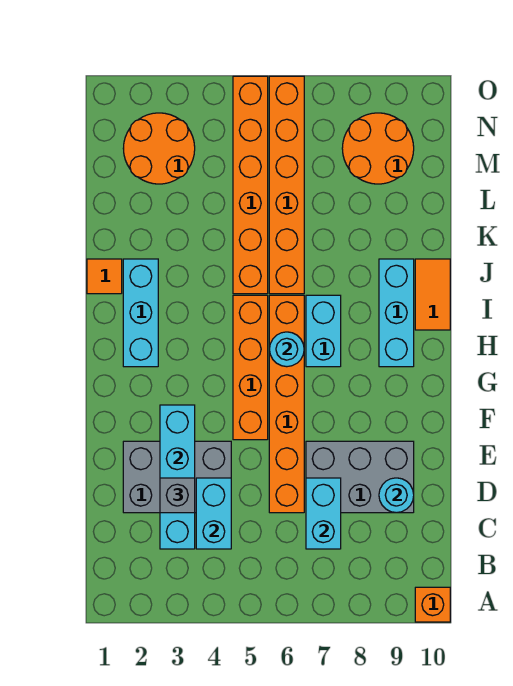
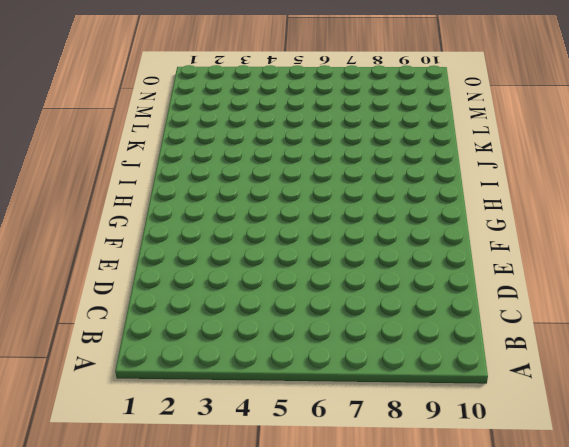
none -> orange brick A10 level 1
none -> grey brick D2:E4 level 1
none -> orange brick D6:I6 level 1

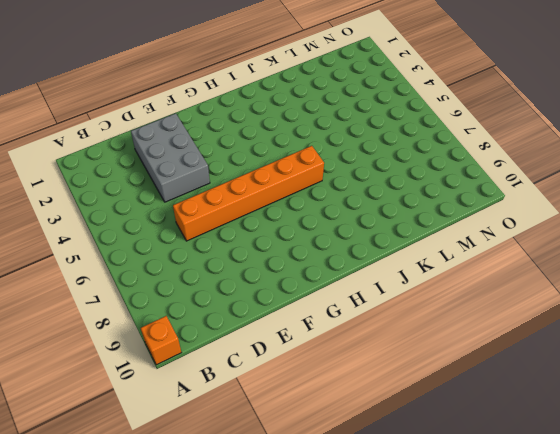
none -> grey brick D7:E9 level 1
none -> orange brick F5:I5 level 1
none -> cyan brick H2:J2 level 1

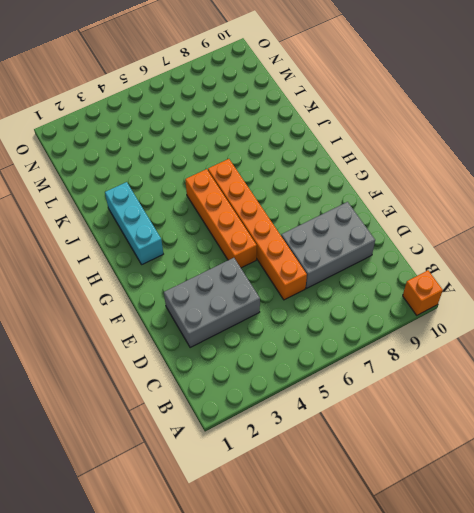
none -> cyan brick H7:I7 level 1
none -> cyan brick H9:J9 level 1
none -> orange tile I10:J10 level 1

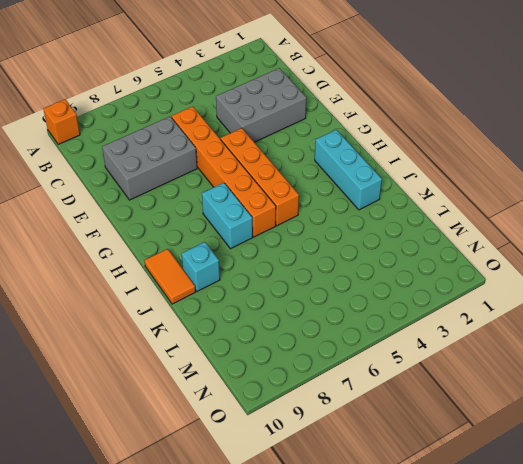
cyan brick J9 level 1 -> cyan brick H9:J9 level 1
none -> orange tile J1 level 1
none -> orange brick J5:O5 level 1
none -> orange brick J6:O6 level 1

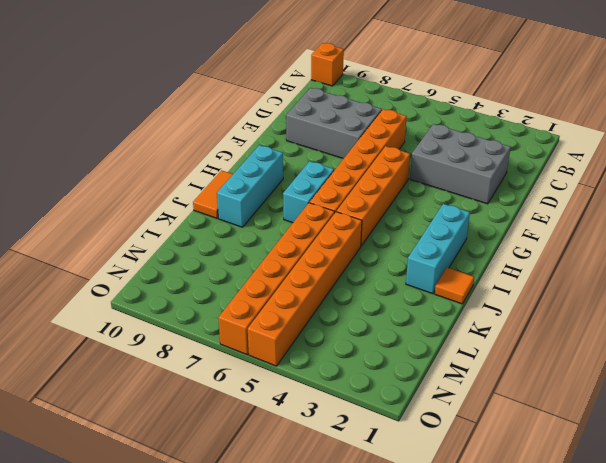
none -> orange round brick M2:N3 level 1
none -> orange round brick M8:N9 level 1
none -> cyan brick C3:F3 level 2

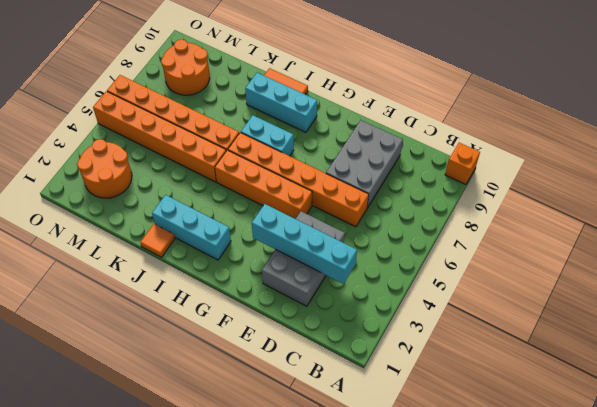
none -> cyan brick C4:D4 level 2
none -> cyan brick C7:D7 level 2
none -> cyan round brick D9 level 2

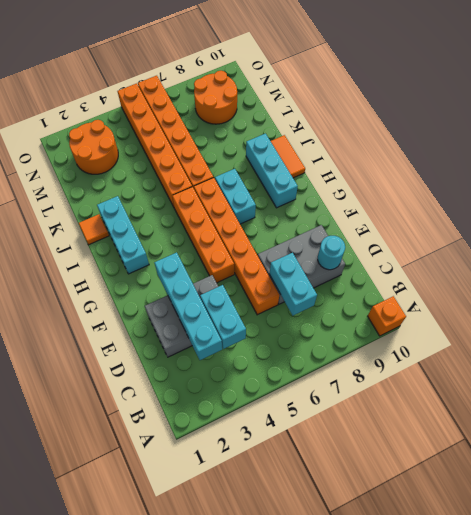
none -> cyan round brick H6 level 2
none -> grey brick D3 level 3

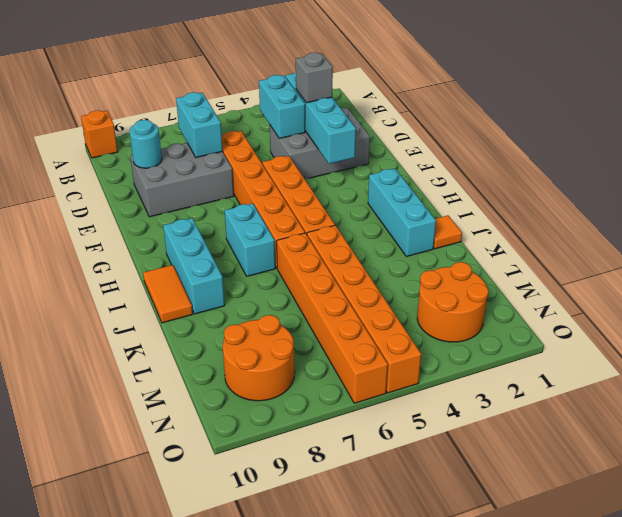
none -> cyan round brick H6 level 2

